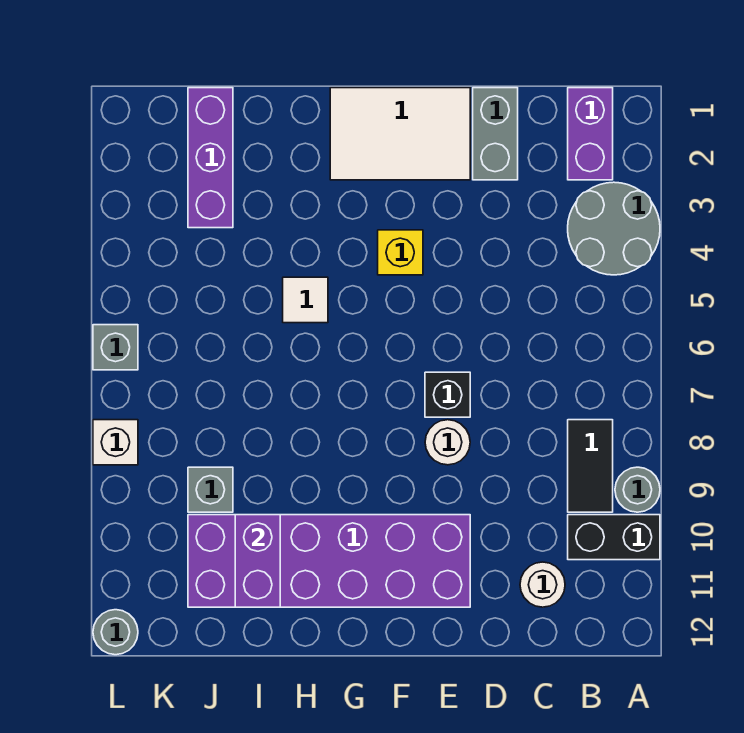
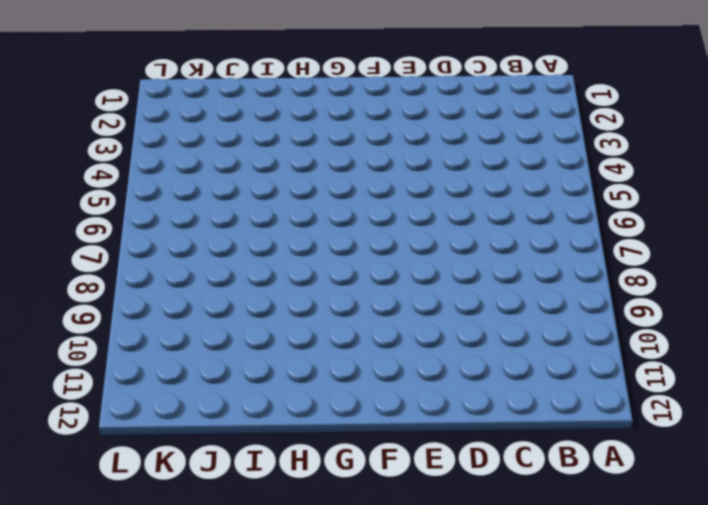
none -> grey round brick A3:B4 level 1
none -> grey round brick A9 level 1
none -> black brick A10:B10 level 1

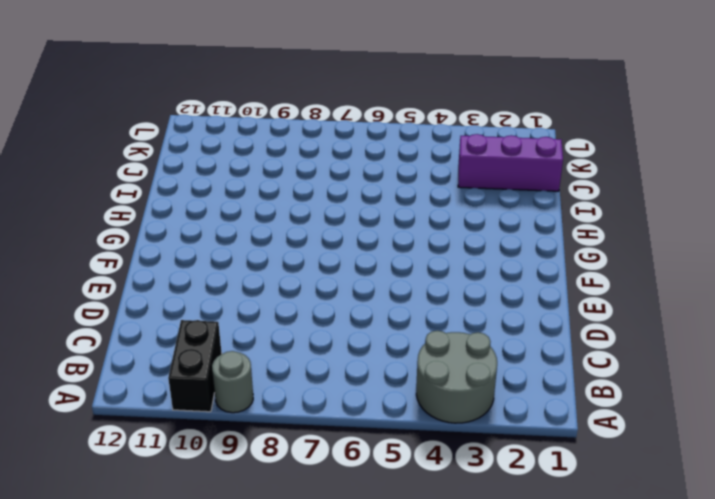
none -> purple brick B1:B2 level 1
none -> black tile B8:B9 level 1
none -> white round brick C11 level 1

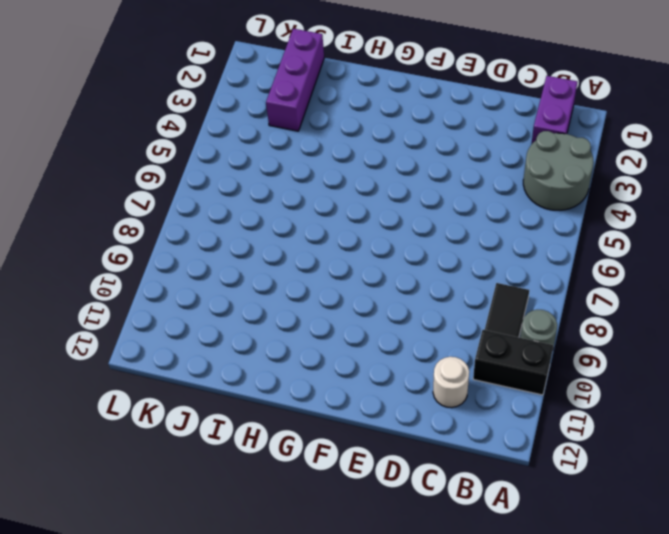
none -> grey brick D1:D2 level 1
none -> white tile E1:G2 level 1
none -> black brick E7 level 1

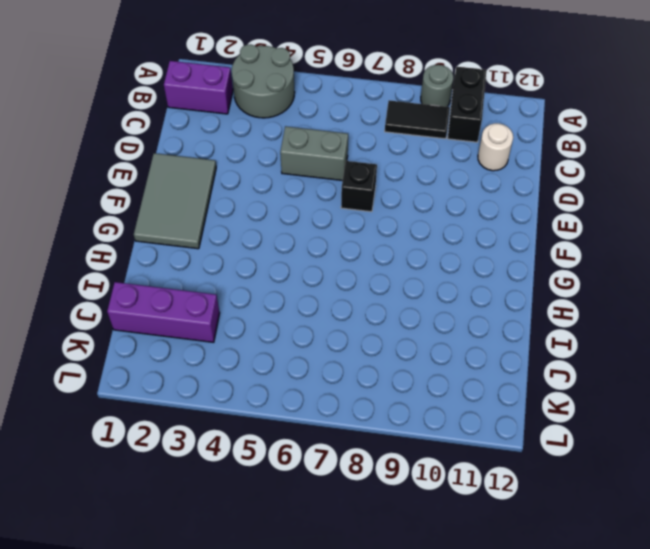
grey brick D5:D6 level 1 -> grey brick D1:D2 level 1
grey tile E1:G2 level 1 -> white tile E1:G2 level 1
none -> white round brick E8 level 1
none -> purple brick E10:J11 level 1
none -> yellow brick F4 level 1

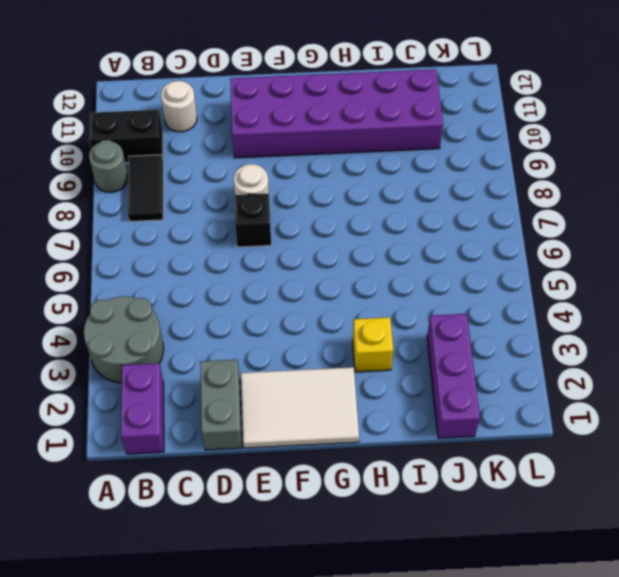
yellow brick H3 level 1 -> yellow brick F4 level 1
none -> white tile H5 level 1
none -> grey brick J9 level 1
none -> grey brick L6 level 1

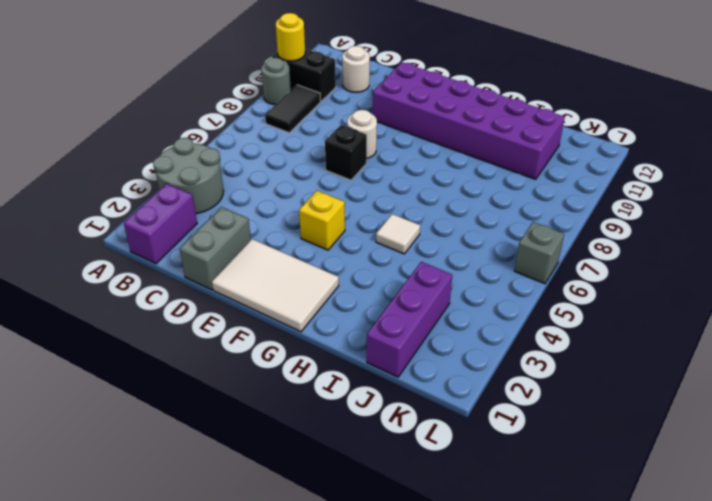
yellow round brick A10 level 2 -> none
none -> grey brick J9 level 1
none -> white brick L8 level 1
none -> grey round brick L12 level 1

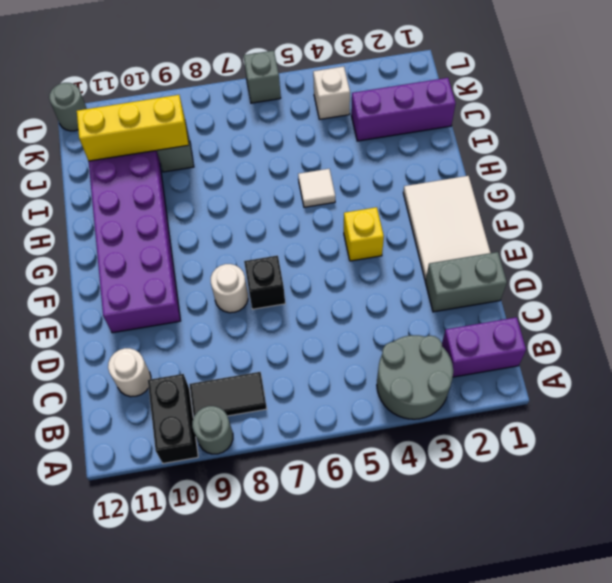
yellow brick J9:J11 level 2 -> none
white brick K4 level 1 -> white brick L8 level 1
none -> purple brick I10:I11 level 2

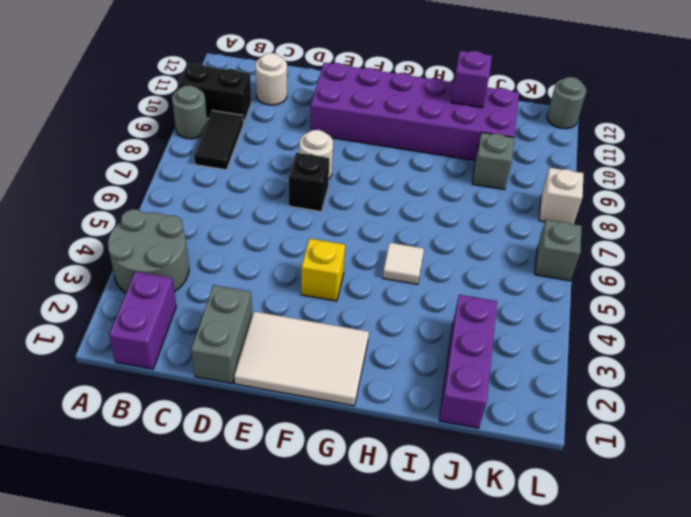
purple brick I11 level 2 -> purple brick I10:I11 level 2

